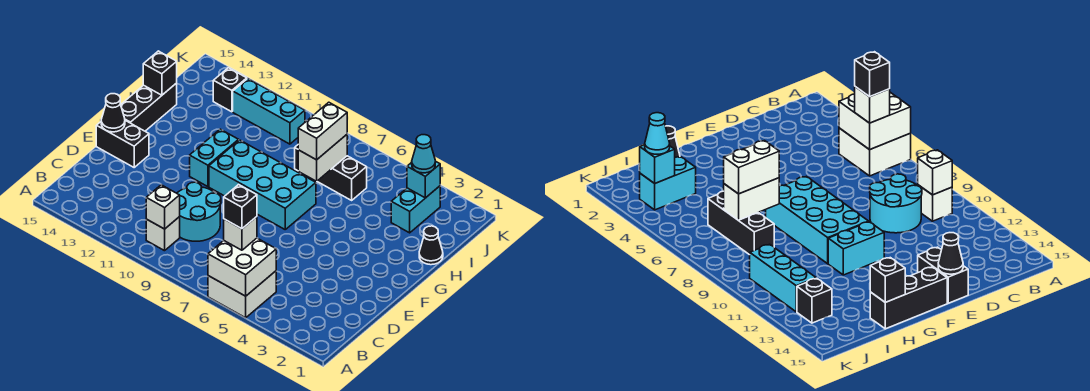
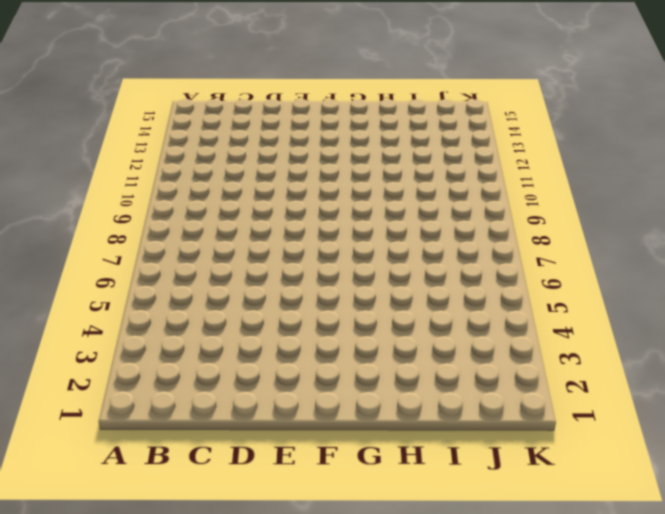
none -> white brick A5:B6 level 1
none -> white brick B10 level 1
none -> cyan round brick C9:D10 level 1

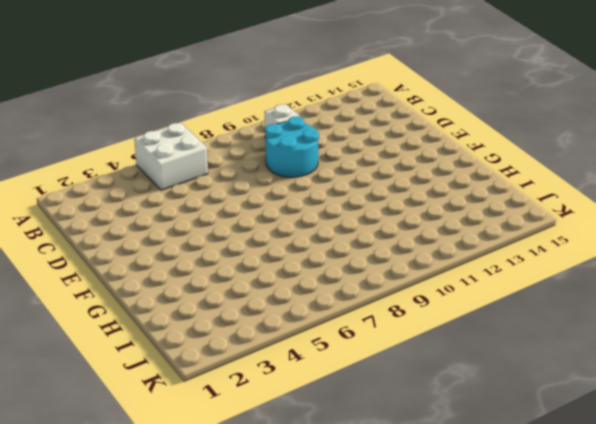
none -> black brick E14:E15 level 1
none -> cyan brick F7:G10 level 1
none -> cyan brick F11:G11 level 1

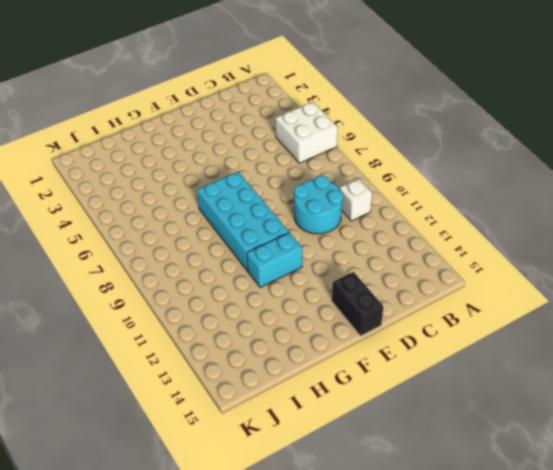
none -> black brick F15:H15 level 1
none -> black cone H1 level 1
none -> cyan brick I3:J3 level 1

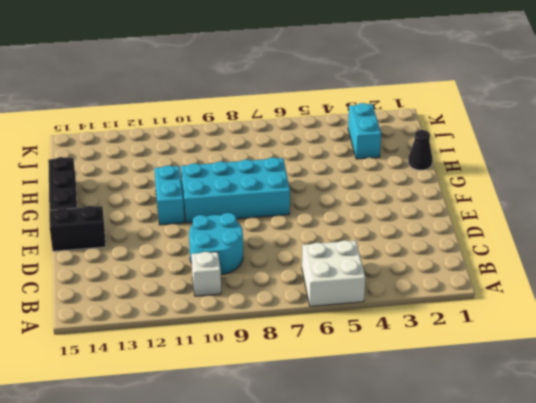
none -> black brick I6:I8 level 1
none -> cyan brick J10:J12 level 1
none -> black brick J13 level 1

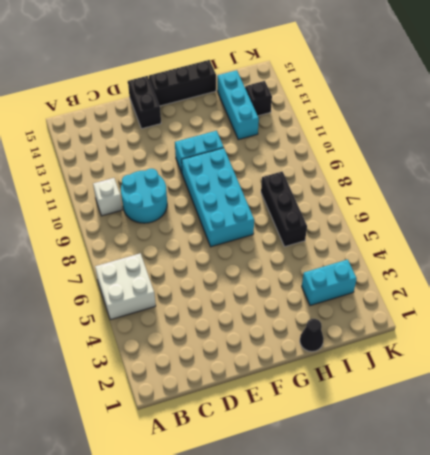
cyan brick I12:I14 level 1 -> cyan brick J10:J12 level 1
none -> white brick A5:B6 level 2
none -> white brick B10 level 2
none -> black cone E15 level 2

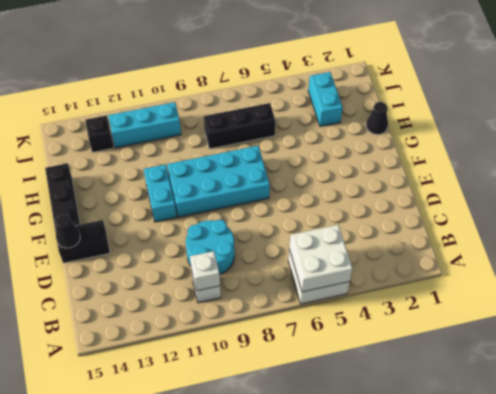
none -> white brick H7:I7 level 2
none -> black brick H15 level 2
none -> cyan brick J3 level 2

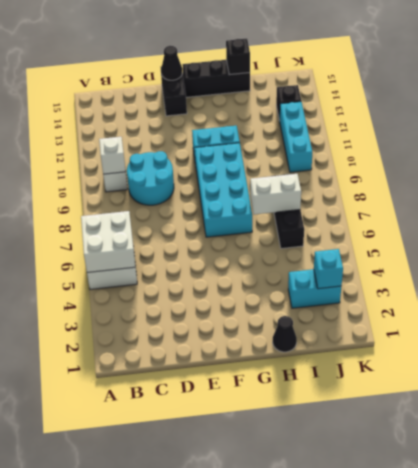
none -> white brick B6 level 3
none -> white brick H7:I7 level 3
none -> cyan cone J3 level 3

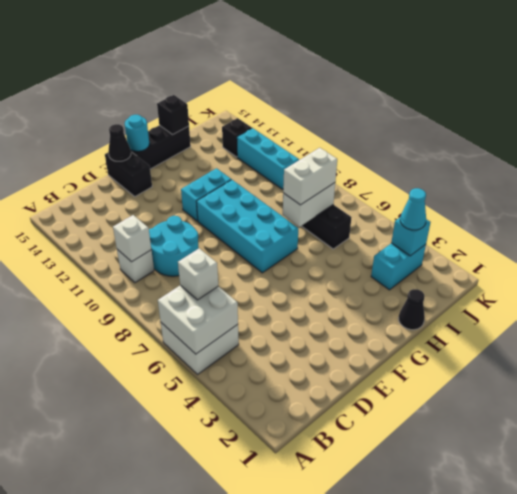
cyan round brick F15 level 2 -> none
none -> black brick B6 level 4

